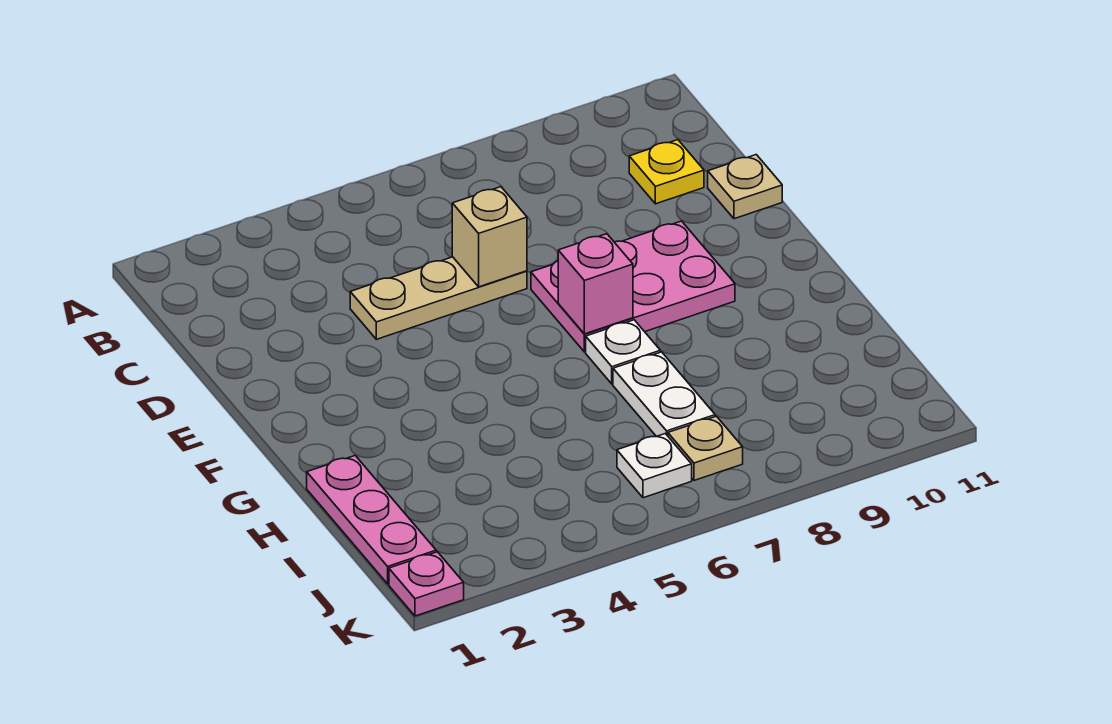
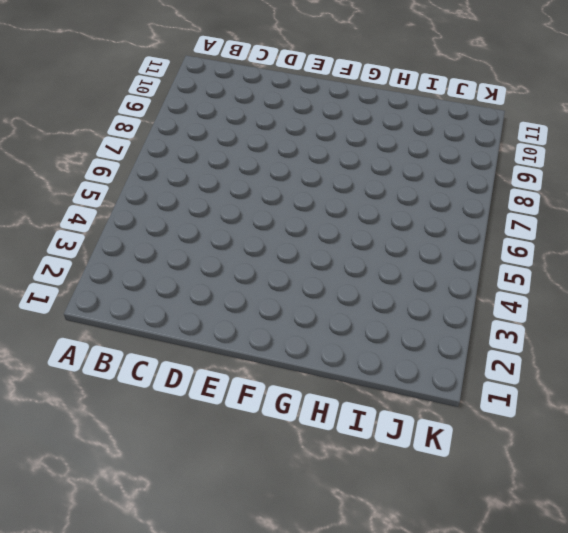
none -> yellow plate C10 level 1
none -> tan plate D4:D6 level 1
none -> tan plate D11 level 1

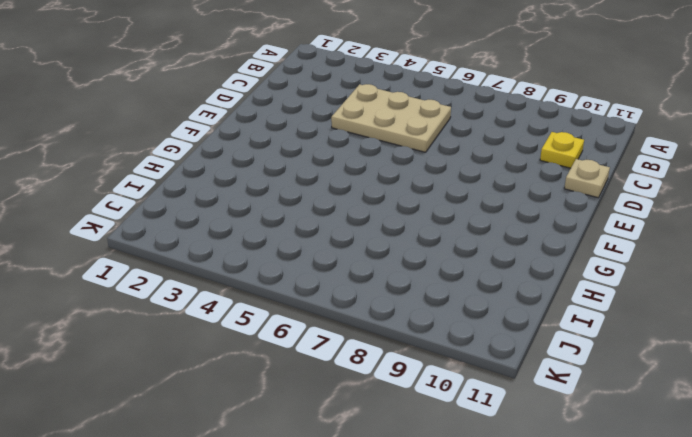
tan plate C4:D6 level 1 -> tan plate D4:D6 level 1
none -> pink plate E7:F9 level 1
none -> white plate G7 level 1
none -> pink plate H1:J1 level 1

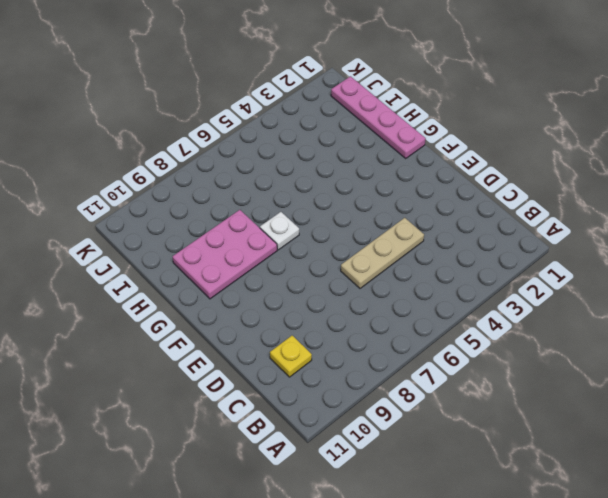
pink plate G1:J1 level 1 -> pink plate H1:J1 level 1
pink plate G8:H10 level 1 -> pink plate E7:F9 level 1
none -> tan plate D11 level 1
none -> white plate H7:I7 level 1
none -> white plate J6 level 1

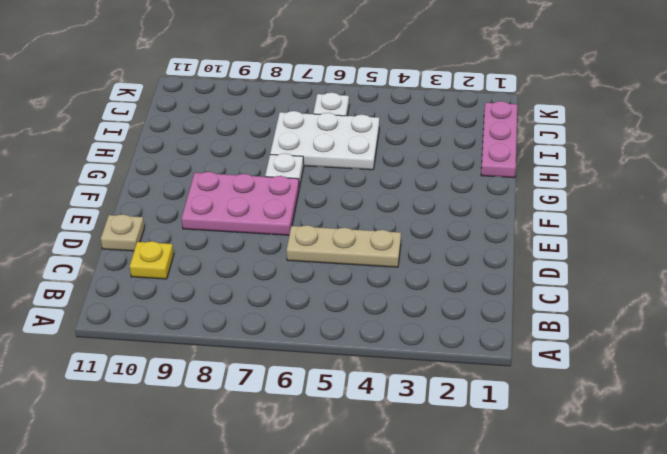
white plate H5:I7 level 1 -> white plate H7:I7 level 1
none -> tan plate J7 level 1
none -> pink plate K1 level 1
none -> tan brick D6 level 2

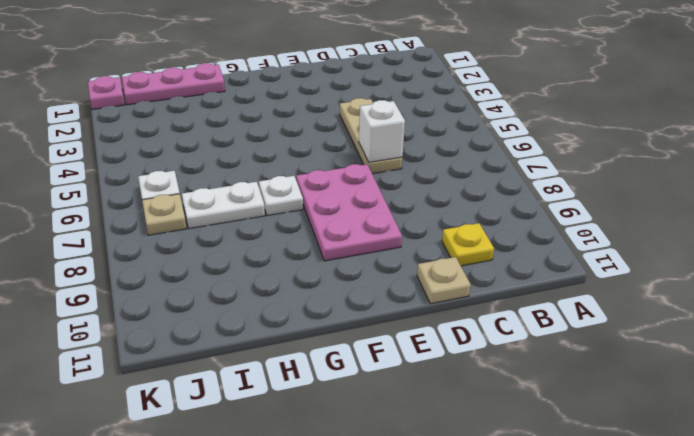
white brick D6 level 2 -> tan brick D6 level 2
none -> pink brick F7 level 2

